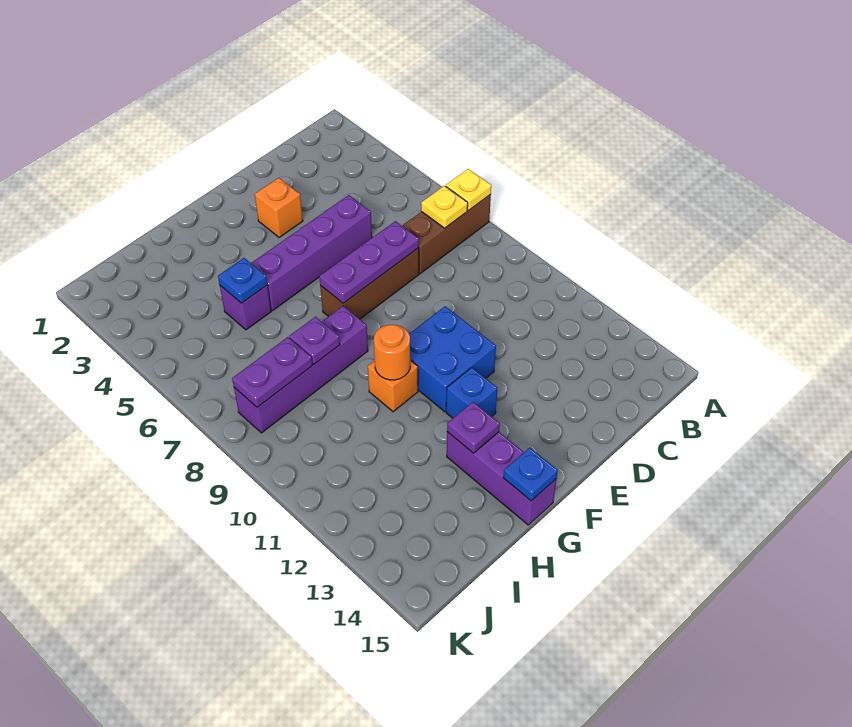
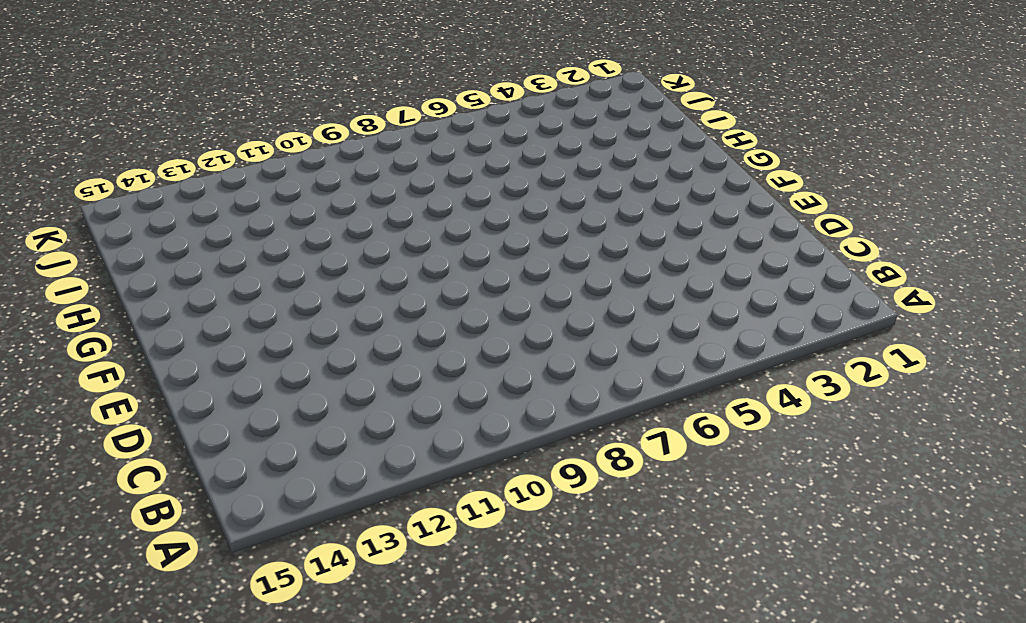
none -> brown brick A7:C7 level 1
none -> purple brick D5:G5 level 1
none -> brown brick D7:F7 level 1

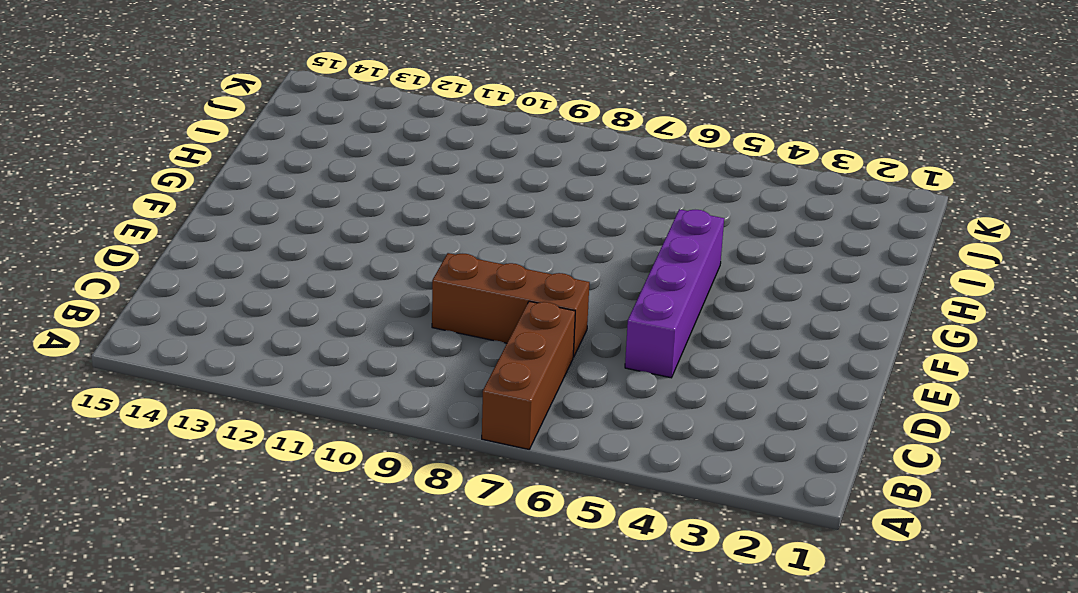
brown brick D7:D9 level 1 -> brown brick D7:F7 level 1
none -> orange brick E3 level 1
none -> blue brick E10:F11 level 1
none -> blue brick F12 level 1

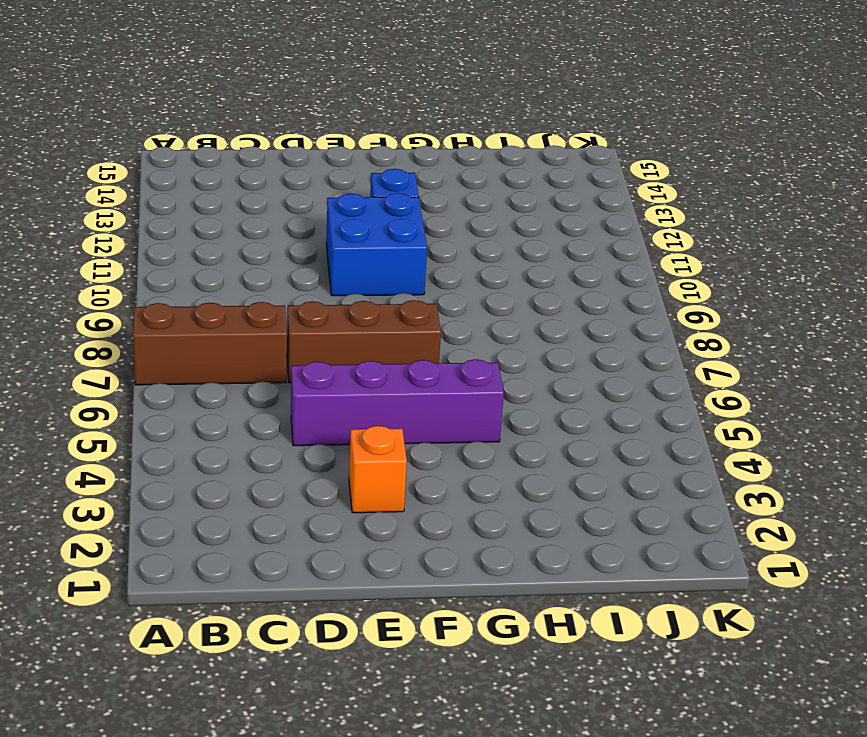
none -> purple brick G8:J8 level 1
none -> orange brick G10 level 1
none -> purple brick G13:G15 level 1

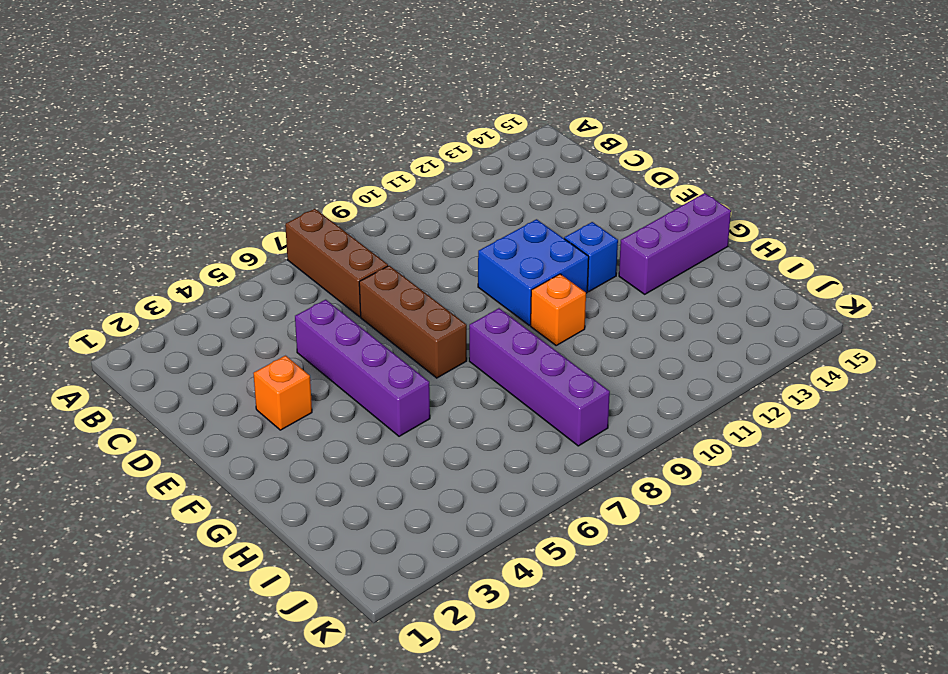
none -> purple brick H5 level 1
none -> yellow plate A7 level 2
none -> yellow plate B7 level 2

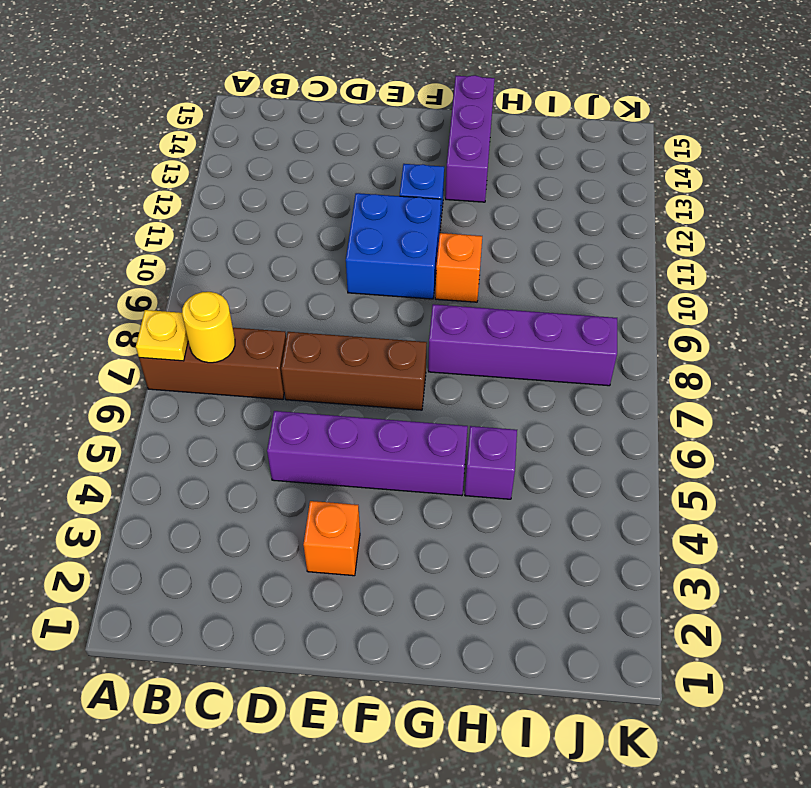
yellow round brick B7 level 2 -> yellow plate B7 level 2
none -> purple plate D7:F7 level 2
none -> orange round brick G10 level 2
none -> purple plate G13 level 2

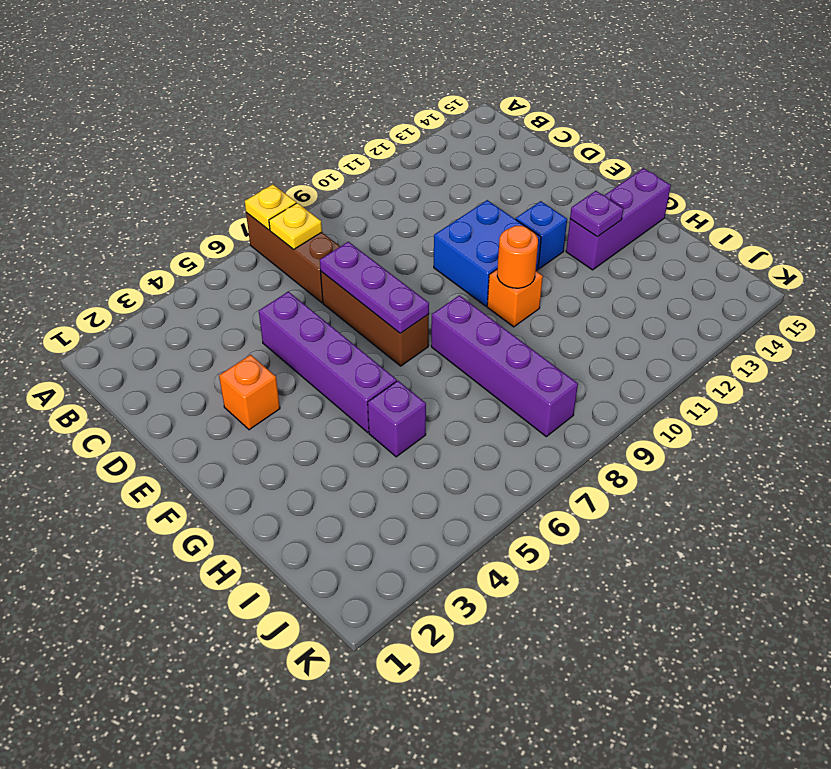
none -> blue plate G15 level 2
none -> blue plate H5 level 2
none -> purple plate H8 level 2

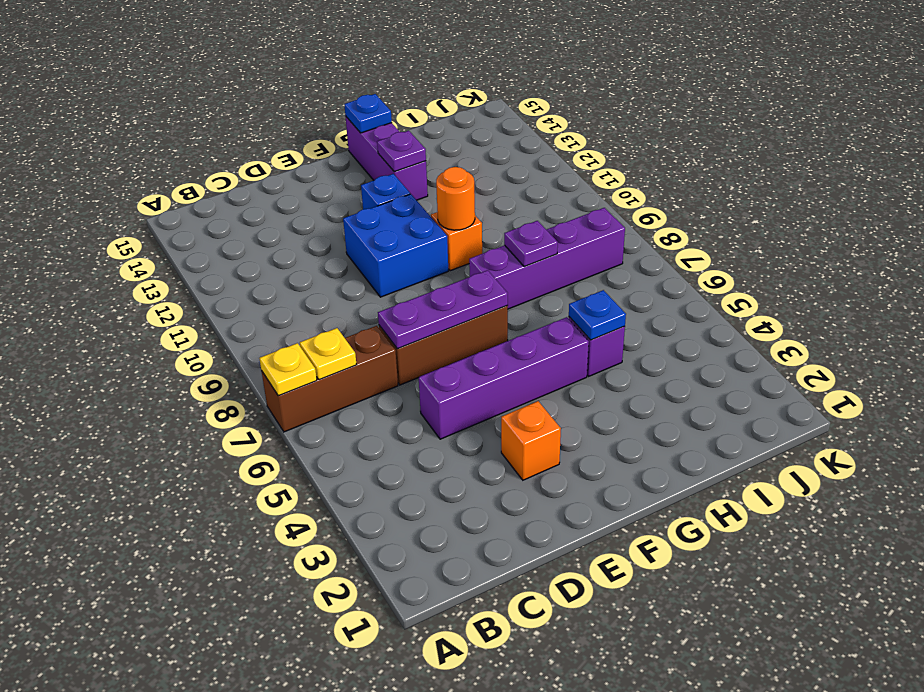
none -> purple plate I8:J8 level 2

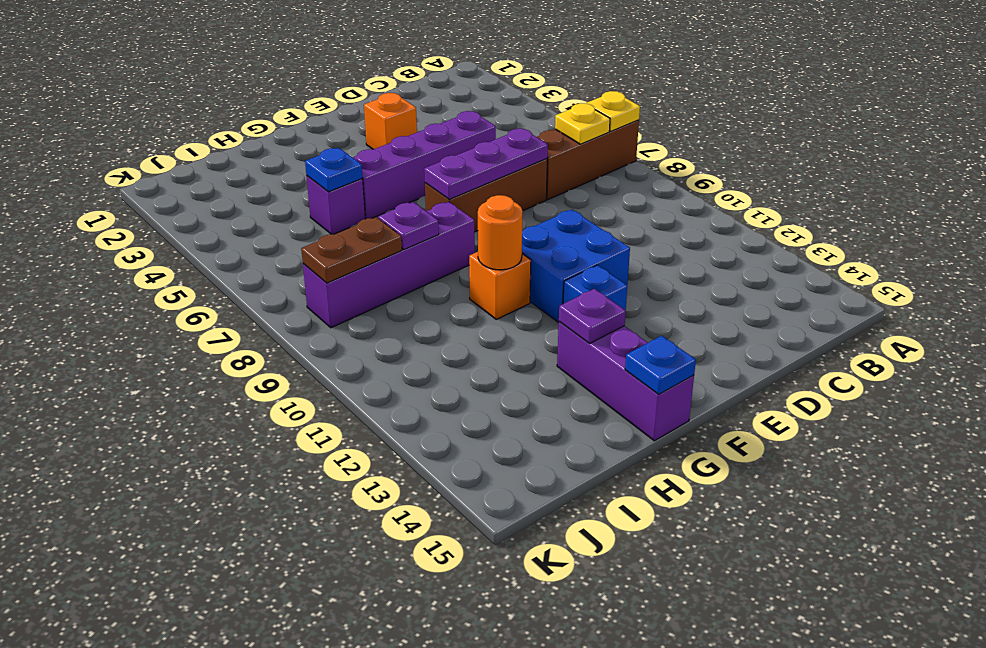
brown plate I8:J8 level 2 -> purple plate I8:J8 level 2

